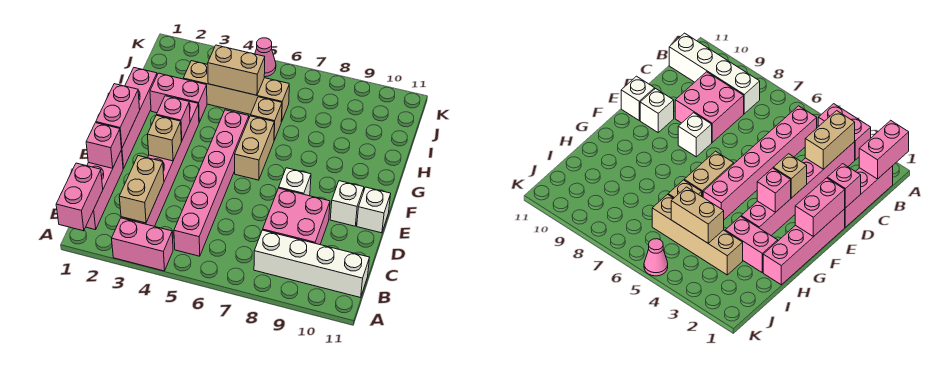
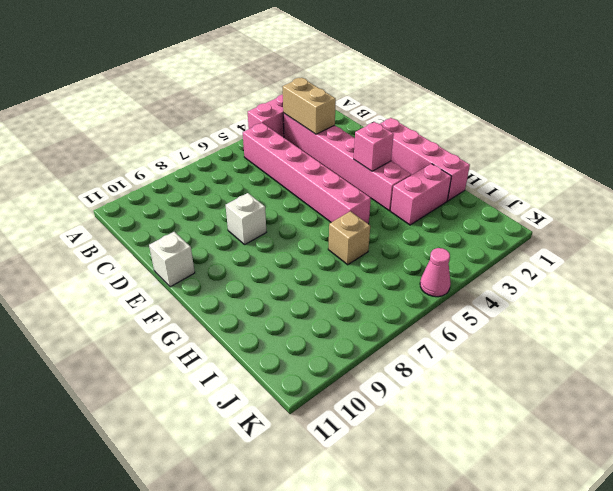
none -> pink brick B1:D1 level 1
none -> white brick B8:B11 level 1
none -> pink brick C8:D9 level 1

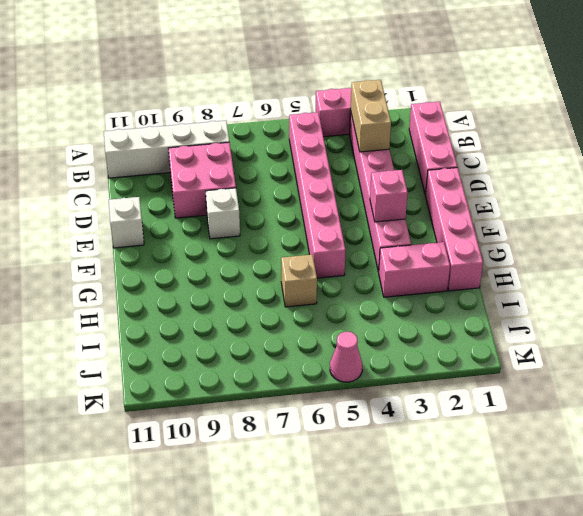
none -> white brick E10 level 1
none -> tan brick F6:G6 level 1
none -> tan brick I3:I6 level 1

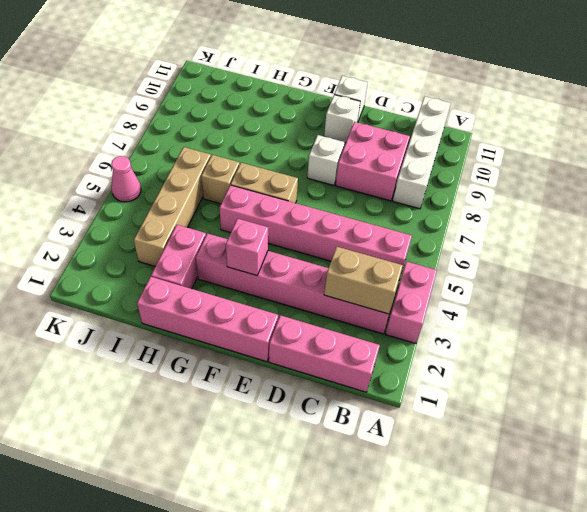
none -> pink brick A1:B1 level 2
none -> pink brick D1 level 2
none -> pink brick E1:F1 level 2

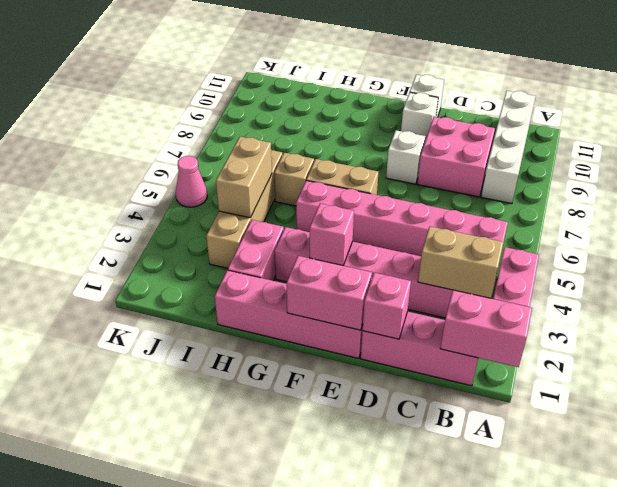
none -> tan brick E3 level 2

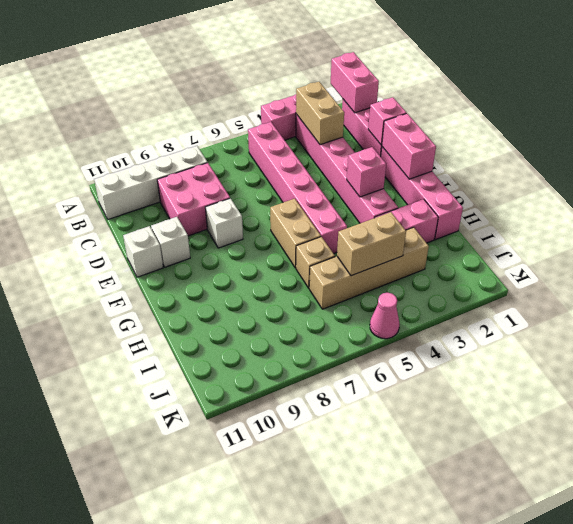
none -> tan brick E3 level 2

